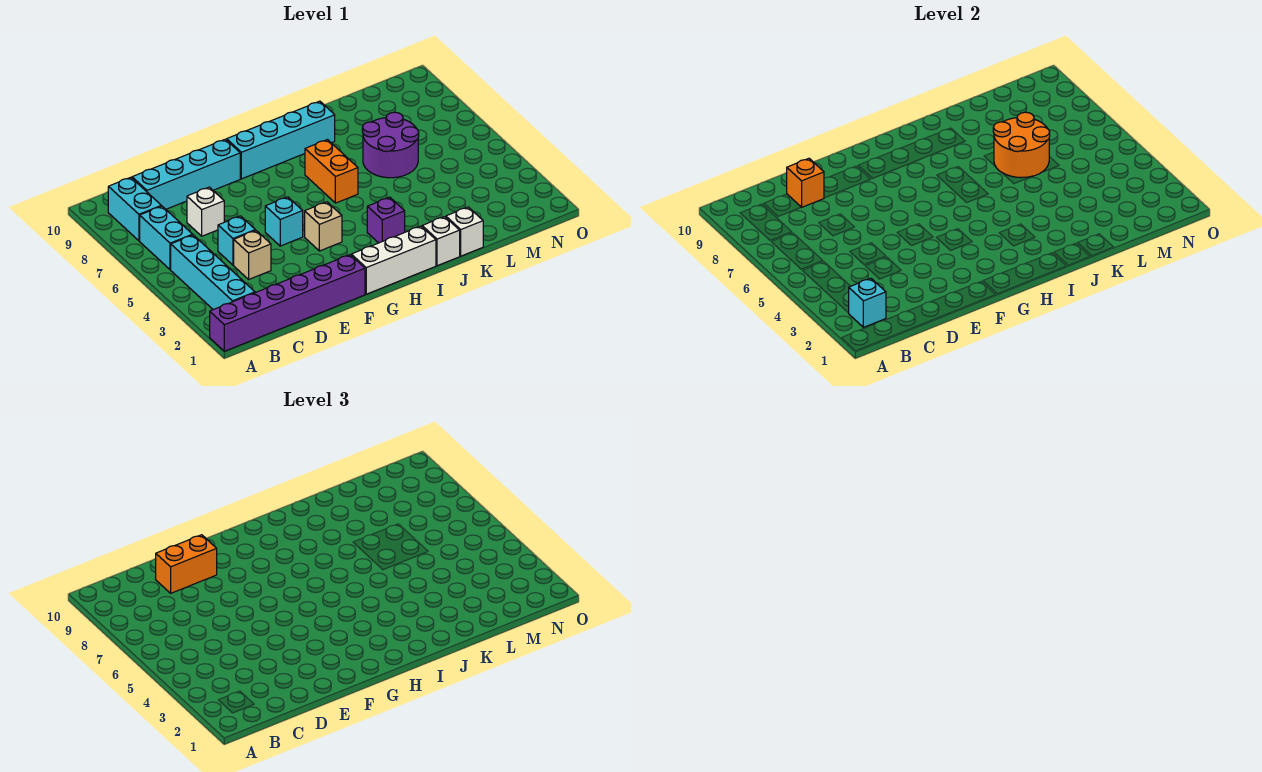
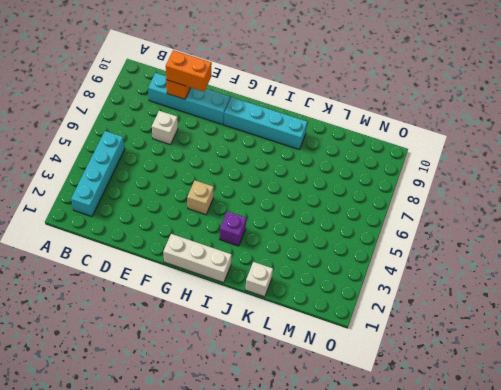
none -> purple brick A1:F1 level 1
none -> cyan brick B6:B7 level 1
none -> cyan brick B8:B9 level 1

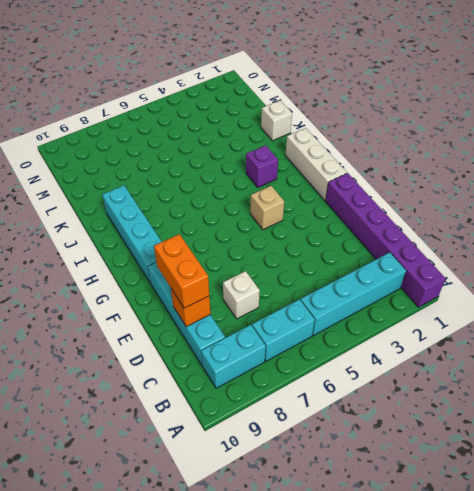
none -> tan brick D4 level 1
none -> cyan brick D5 level 1
none -> cyan brick F5 level 1

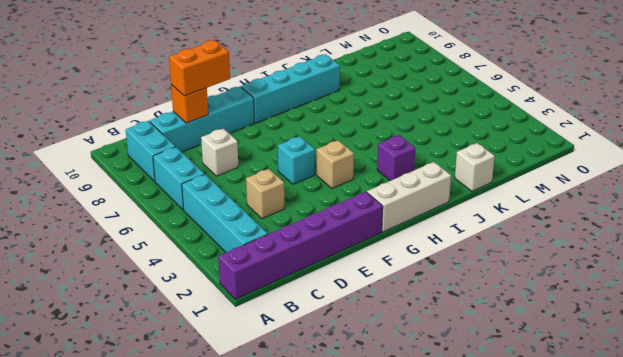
none -> cyan brick D5 level 1
none -> orange brick I6:I7 level 1
none -> white brick J1 level 1

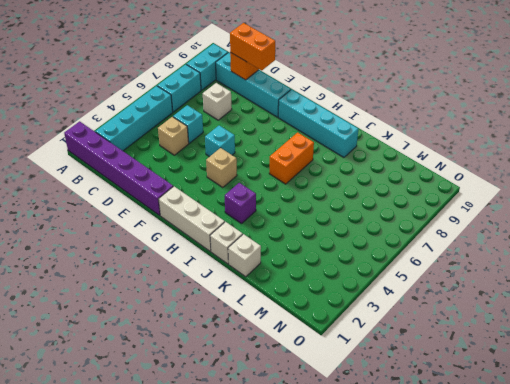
none -> purple round brick K6:L7 level 1
none -> cyan brick B2 level 2
none -> orange round brick K6:L7 level 2

